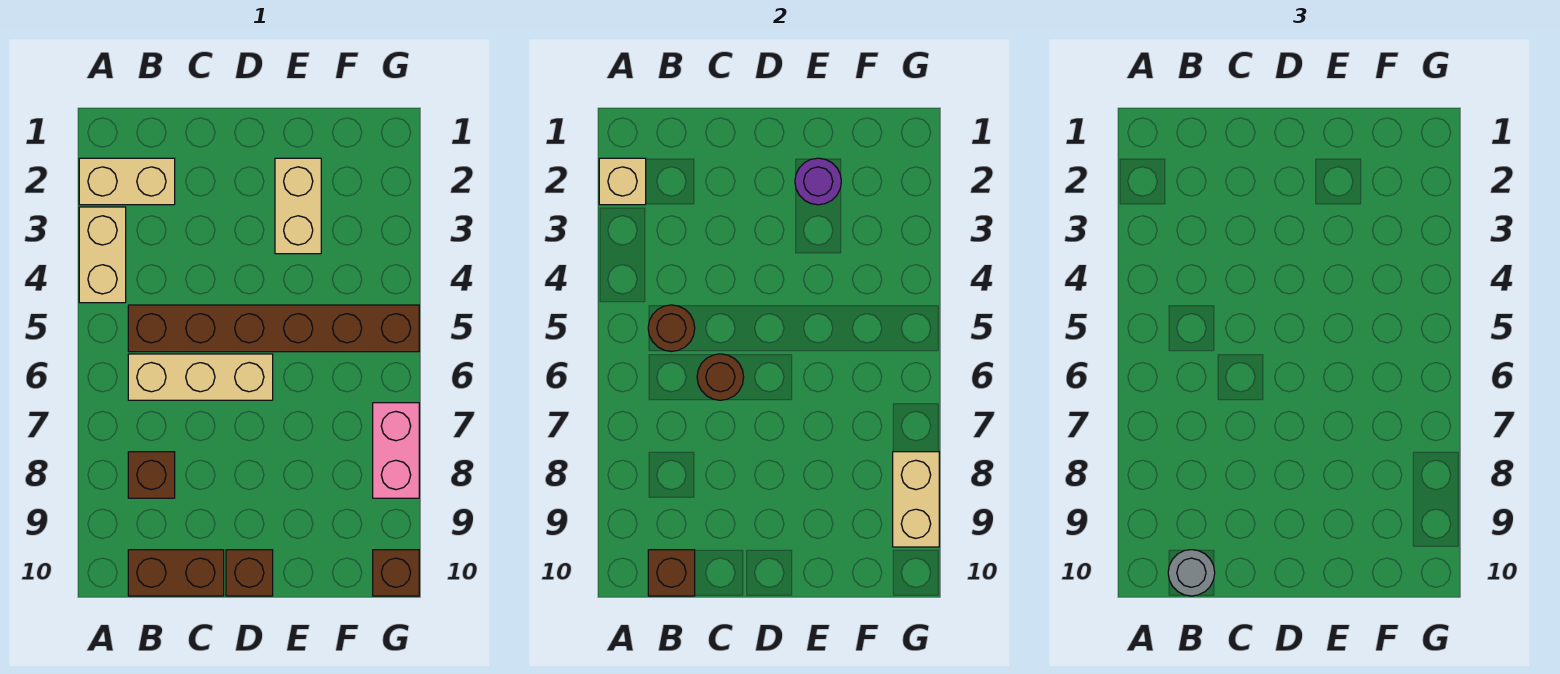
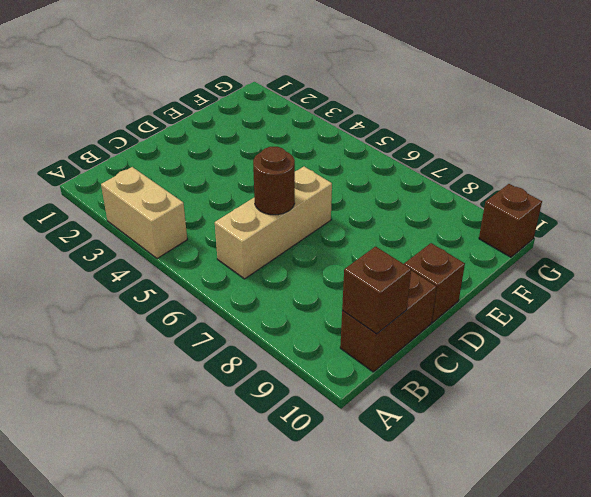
none -> tan brick A2:B2 level 1
none -> brown brick B5:G5 level 1
none -> brown brick B8 level 1

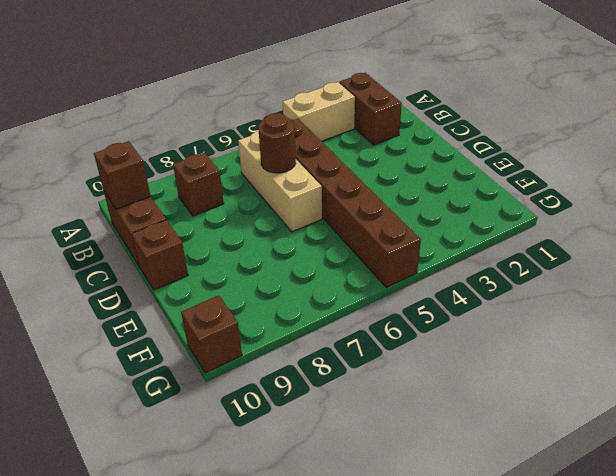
brown brick A2:B2 level 1 -> tan brick A2:B2 level 1
none -> tan brick E2:E3 level 1
none -> pink brick G7:G8 level 1
none -> tan brick A2 level 2

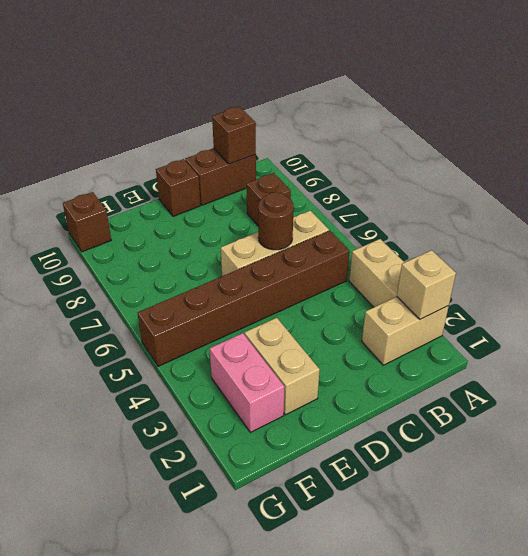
pink brick F2:F3 level 1 -> pink brick G7:G8 level 1
none -> brown round brick B5 level 2
none -> purple round brick E2 level 2
none -> tan brick G8:G9 level 2

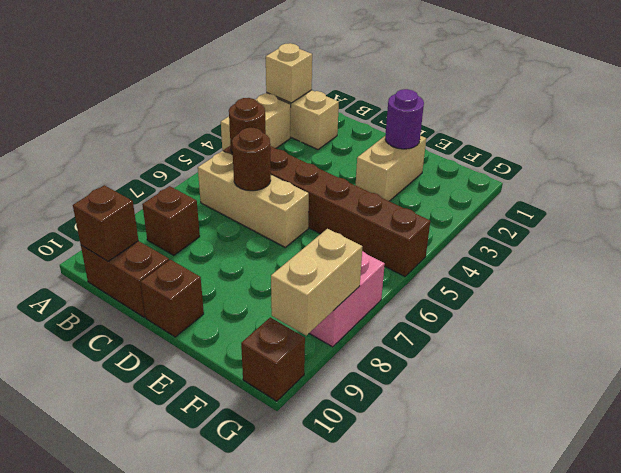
none -> grey round brick B10 level 3

